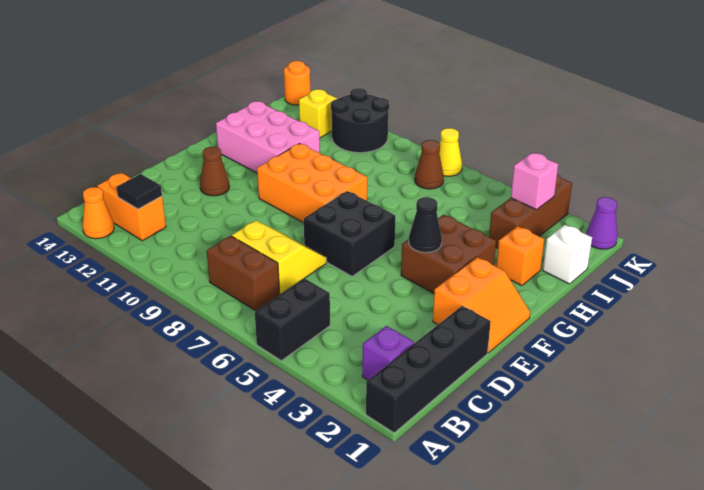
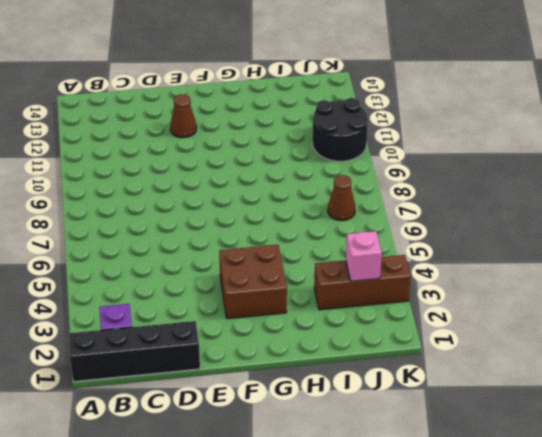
none -> black brick A5:B5 level 1
none -> orange cone A13 level 1
none -> brown brick B7:B8 level 1

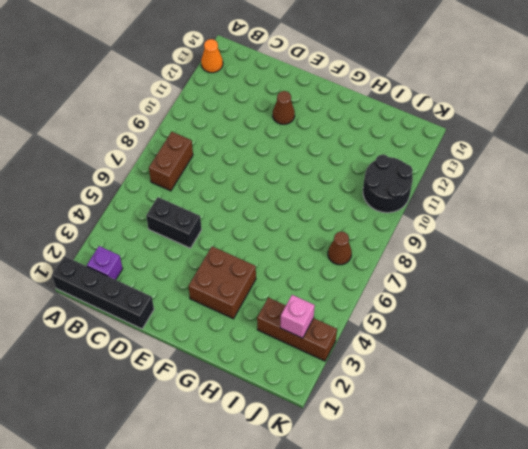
black brick C5:D5 level 1 -> black brick A5:B5 level 1
none -> orange brick B12:B13 level 1
none -> yellow slope C7:D8 level 1 top C
none -> orange slope E1:F2 level 1 top 2

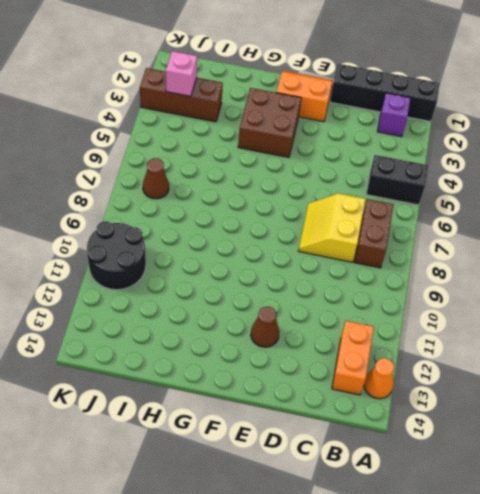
none -> black brick E6:F7 level 1
none -> orange brick F8:G10 level 1
none -> pink brick G11:H13 level 1

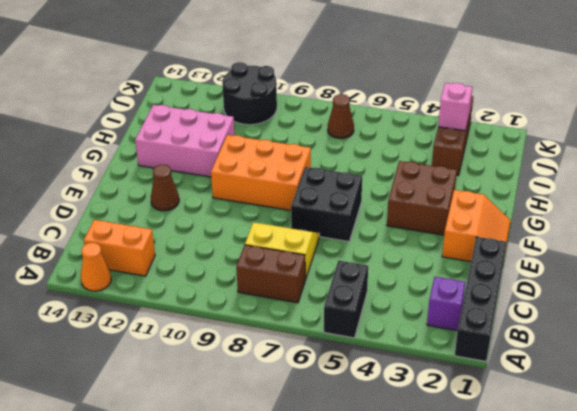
none -> orange brick H2 level 1
none -> white brick I1 level 1
none -> yellow brick J12 level 1

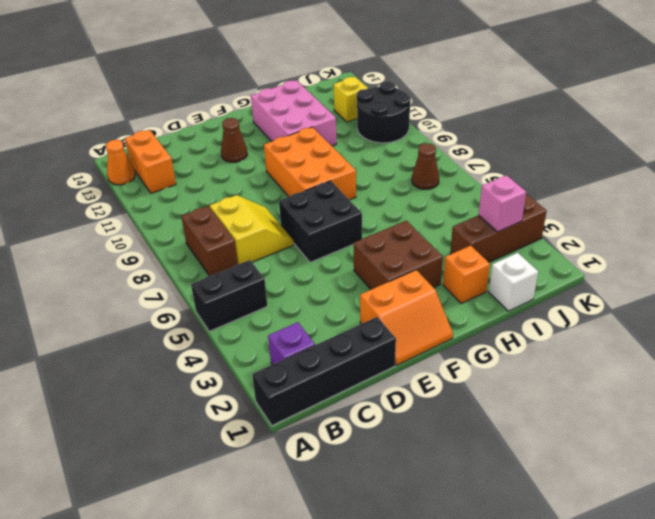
none -> purple cone K1 level 1
none -> yellow cone K7 level 1
none -> orange round brick K14 level 1

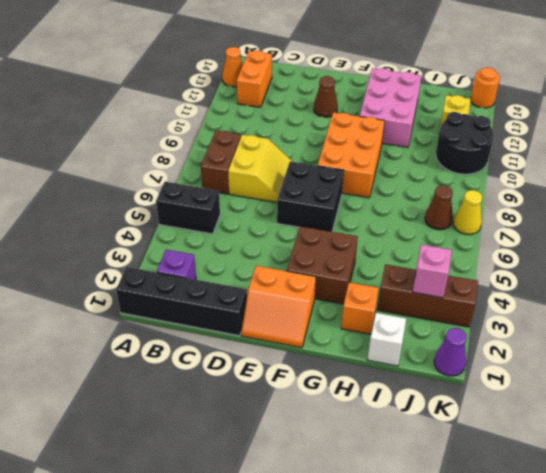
none -> black tile B12 level 2
none -> black cone F4 level 2

